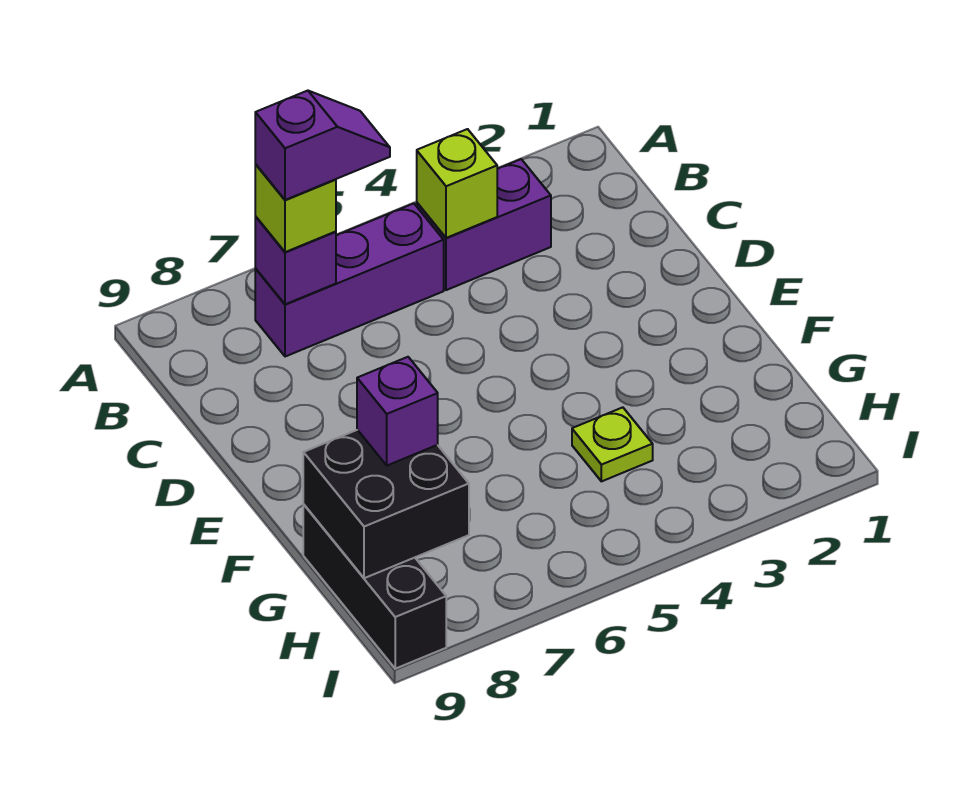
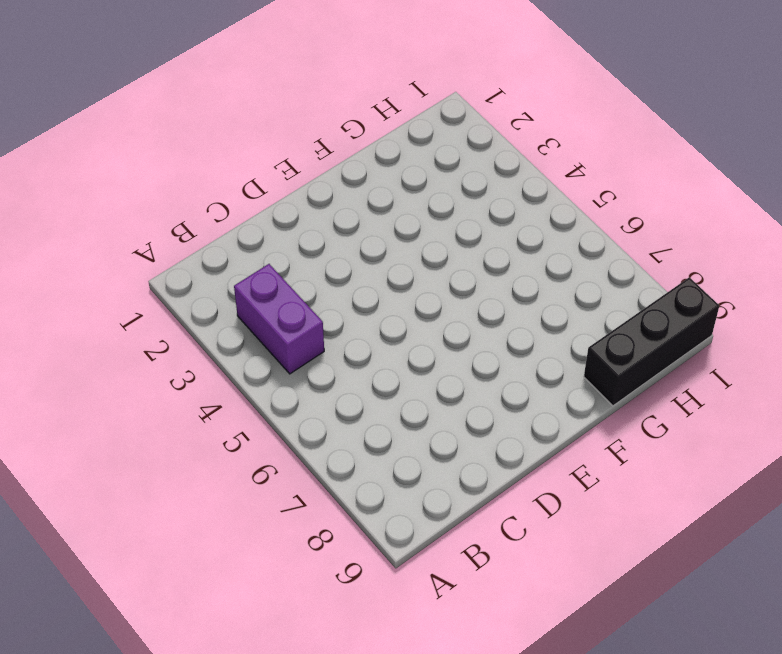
none -> purple brick B5:B7 level 1
none -> lime plate G4 level 1

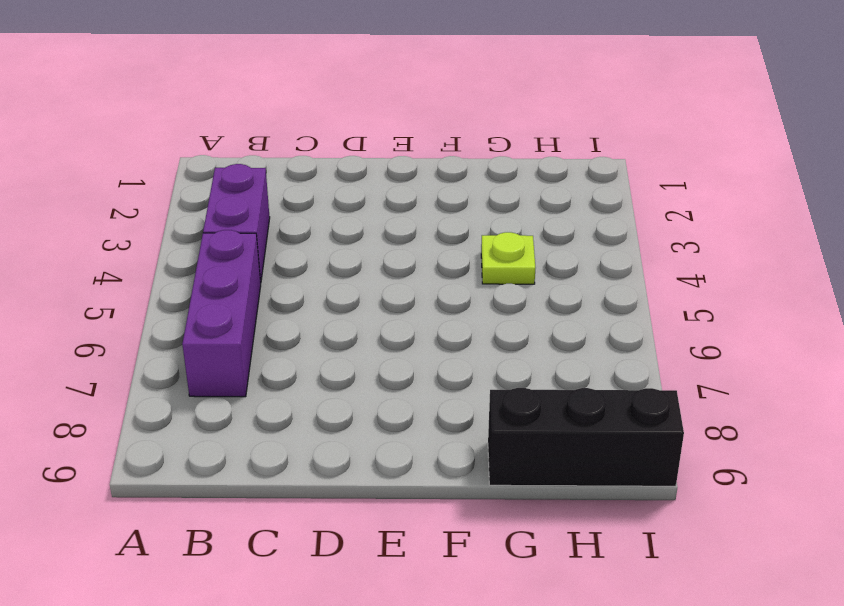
none -> lime brick B4 level 2
none -> purple brick B7 level 2

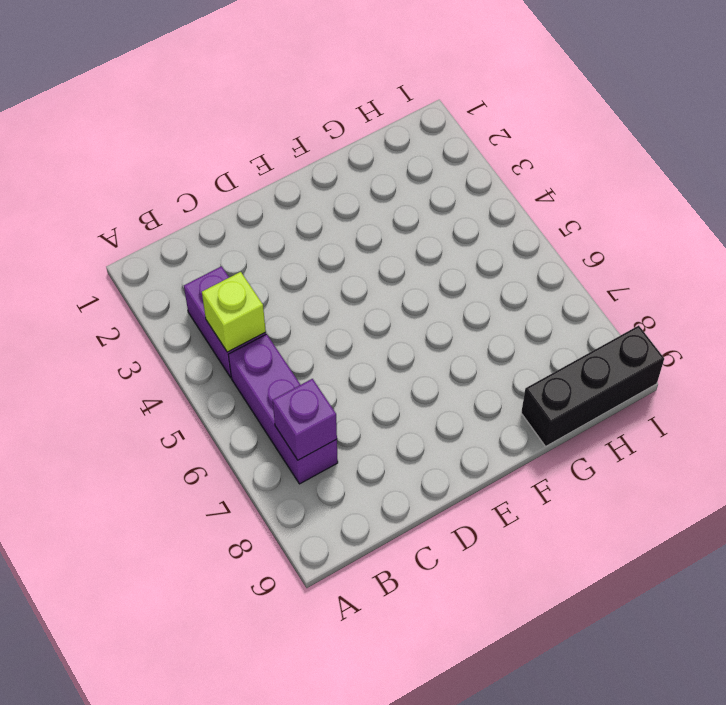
none -> lime plate G4 level 1
none -> black brick G8:H9 level 2

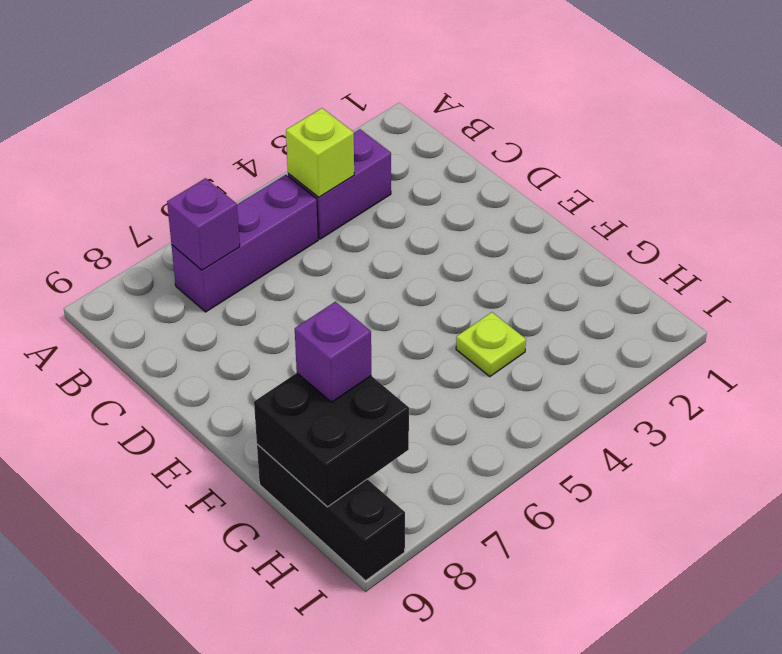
none -> lime brick B7 level 3
none -> purple slope B6:B7 level 4 top 7

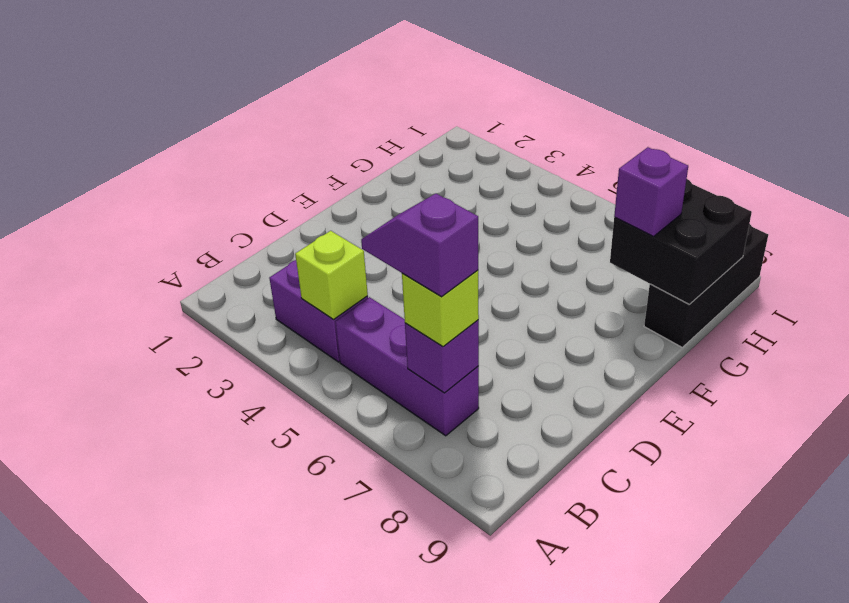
none -> lime plate G4 level 1

